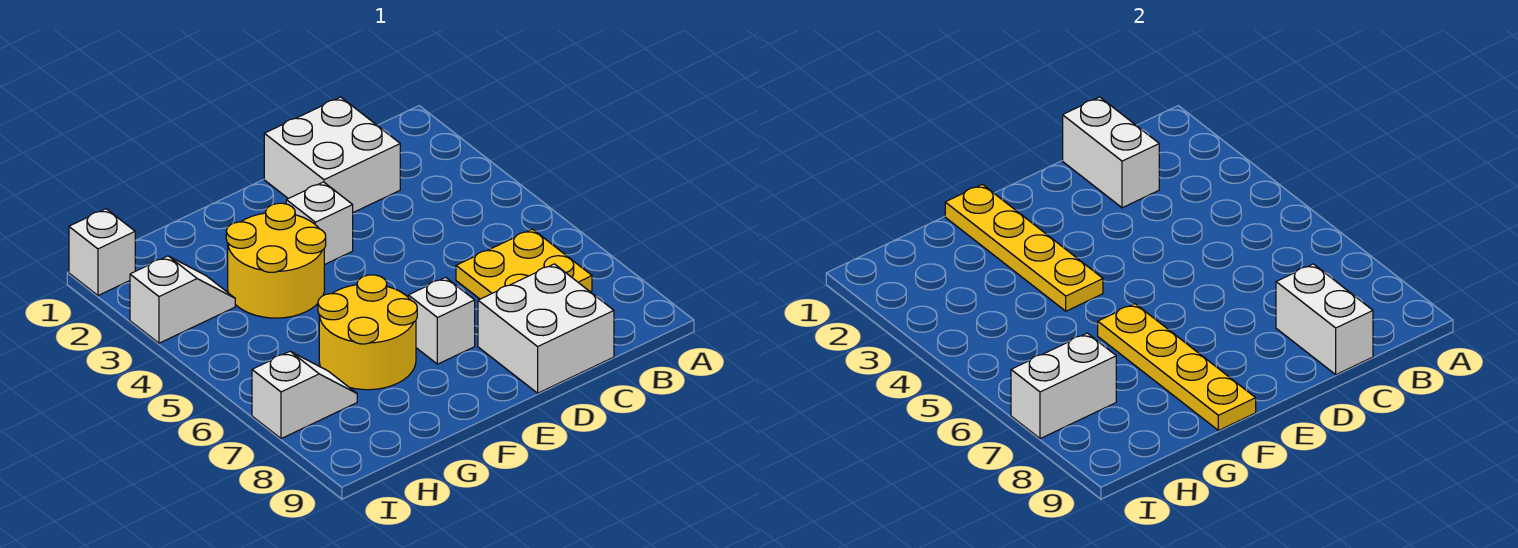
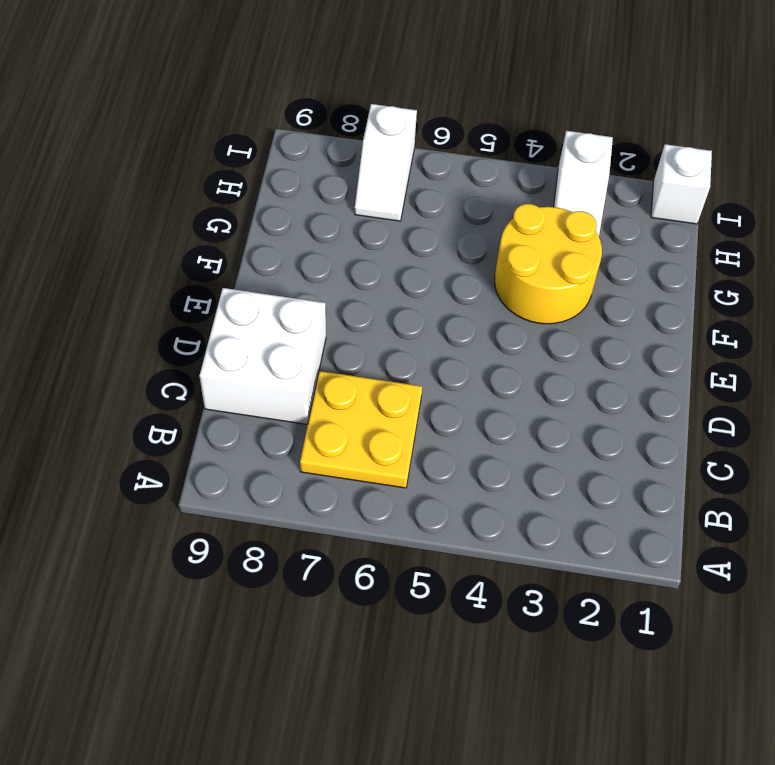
none -> white brick C1:D2 level 1
none -> white brick E3 level 1
none -> white brick E7 level 1

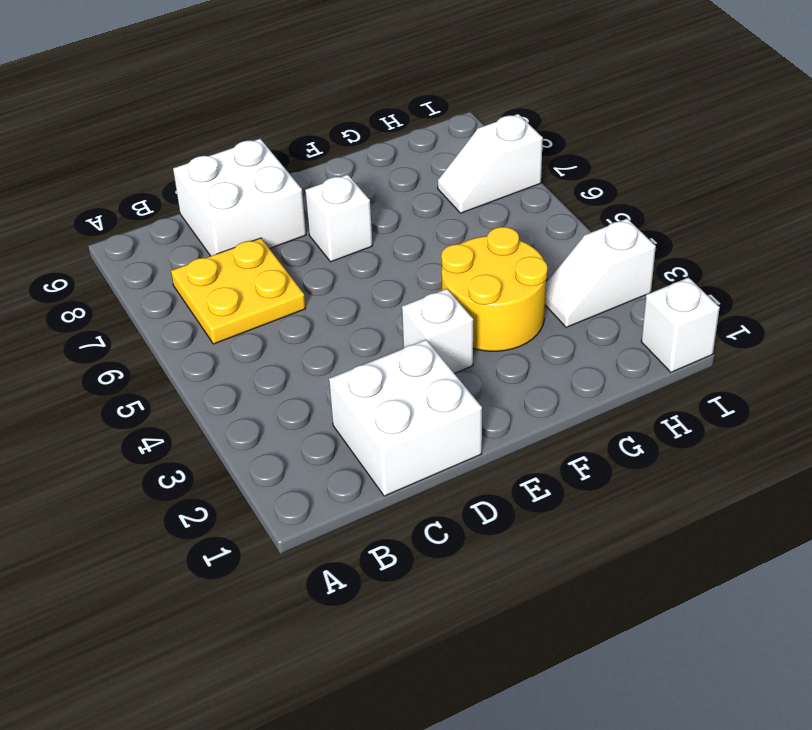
none -> yellow round brick F6:G7 level 1
none -> white brick C1:C2 level 2
none -> white brick C8:C9 level 2

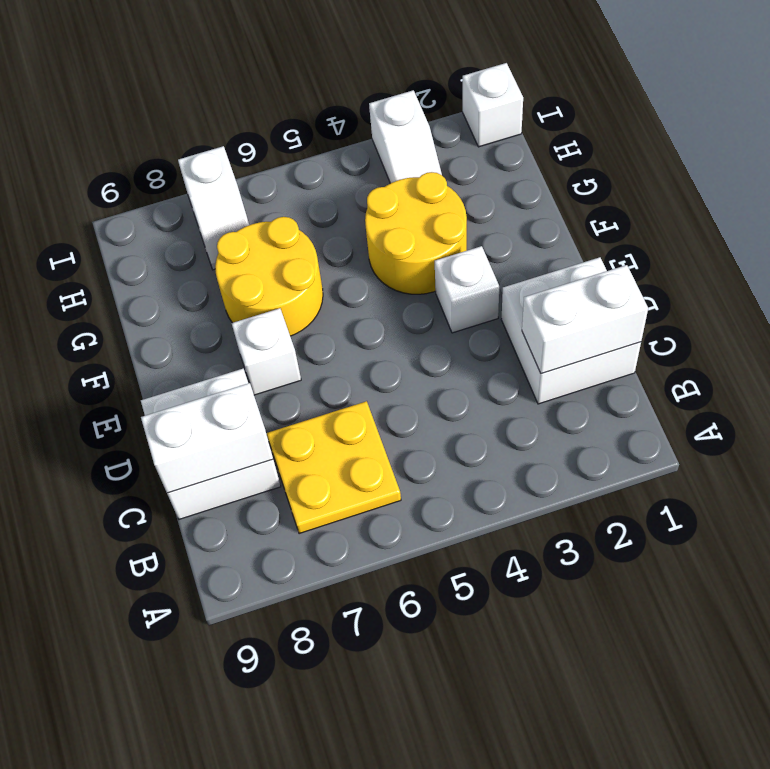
none -> yellow plate F1:F4 level 2
none -> yellow plate F6:F9 level 2
none -> white brick H7:I7 level 2

